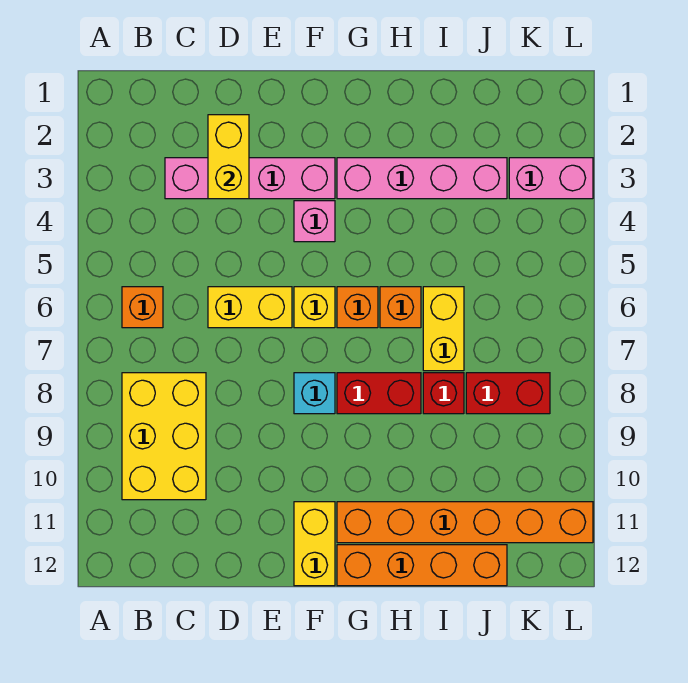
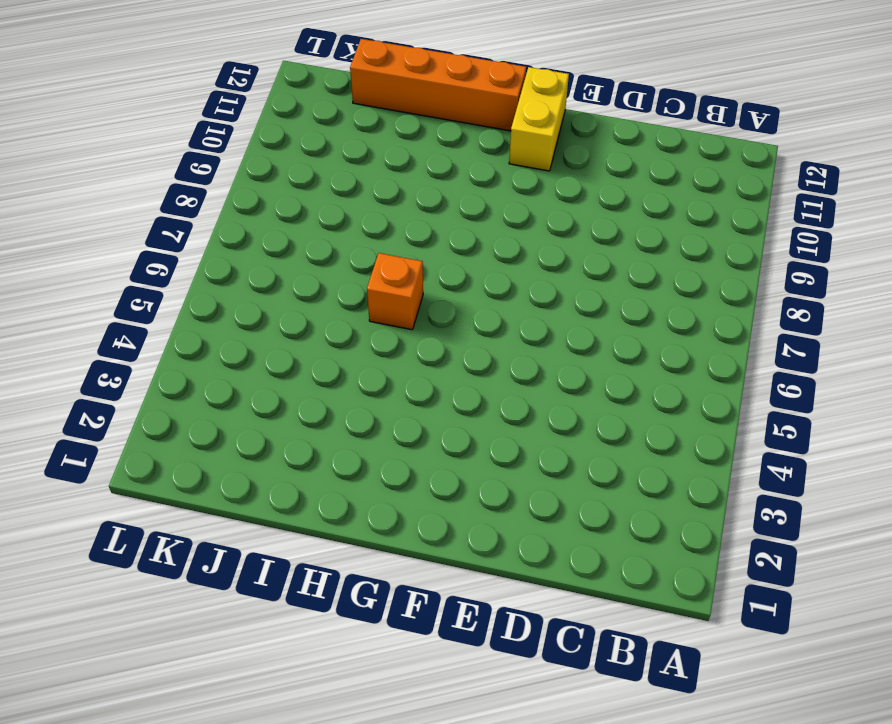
none -> orange brick B6 level 1
none -> yellow brick B8:C10 level 1
none -> pink brick C3:F3 level 1

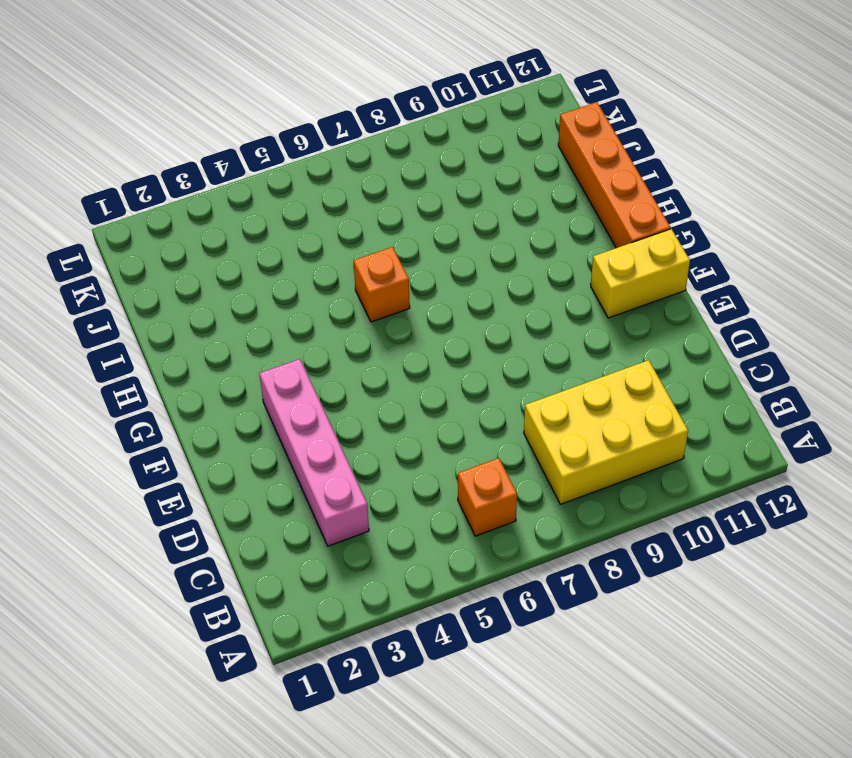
none -> yellow brick D6:E6 level 1
none -> pink brick F4 level 1
none -> yellow brick F6 level 1

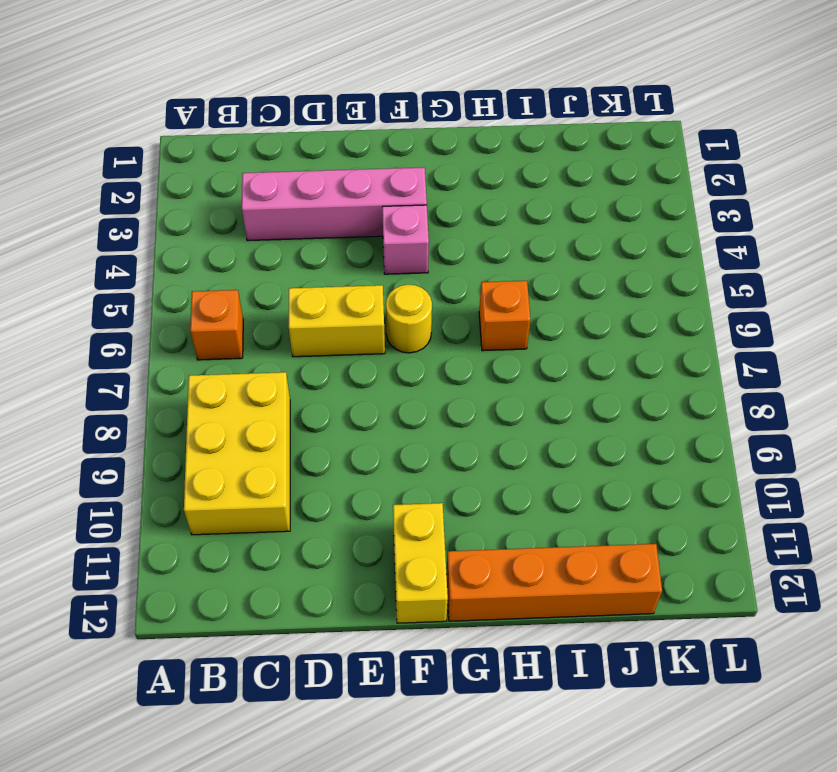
yellow round brick F6 level 1 -> yellow brick F6 level 1
none -> cyan brick F8 level 1
none -> pink brick G3:J3 level 1
none -> orange brick G6 level 1

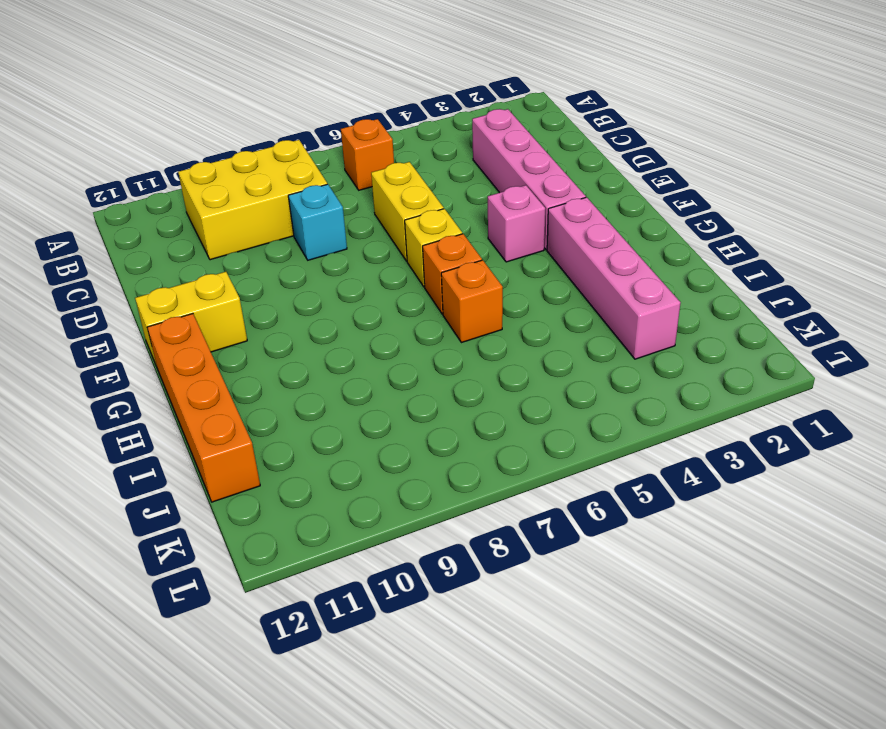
cyan brick D8 level 1 -> cyan brick F8 level 1
none -> red brick G8:H8 level 1
none -> orange brick G11:L11 level 1
none -> yellow brick I6:I7 level 1

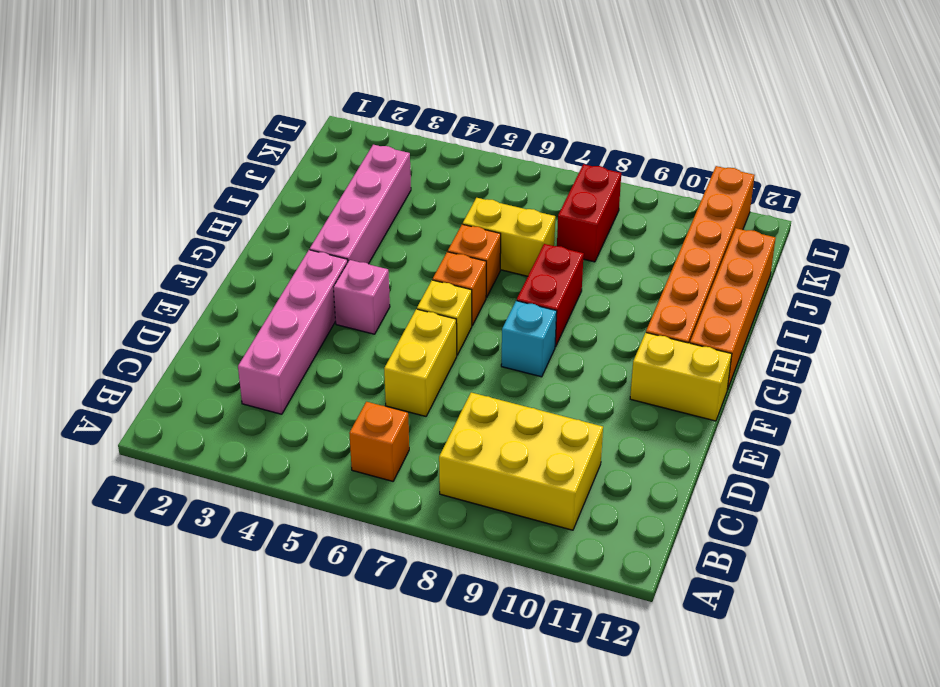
none -> red brick I8 level 1
none -> pink brick K3:L3 level 1
none -> yellow brick D2:D3 level 2

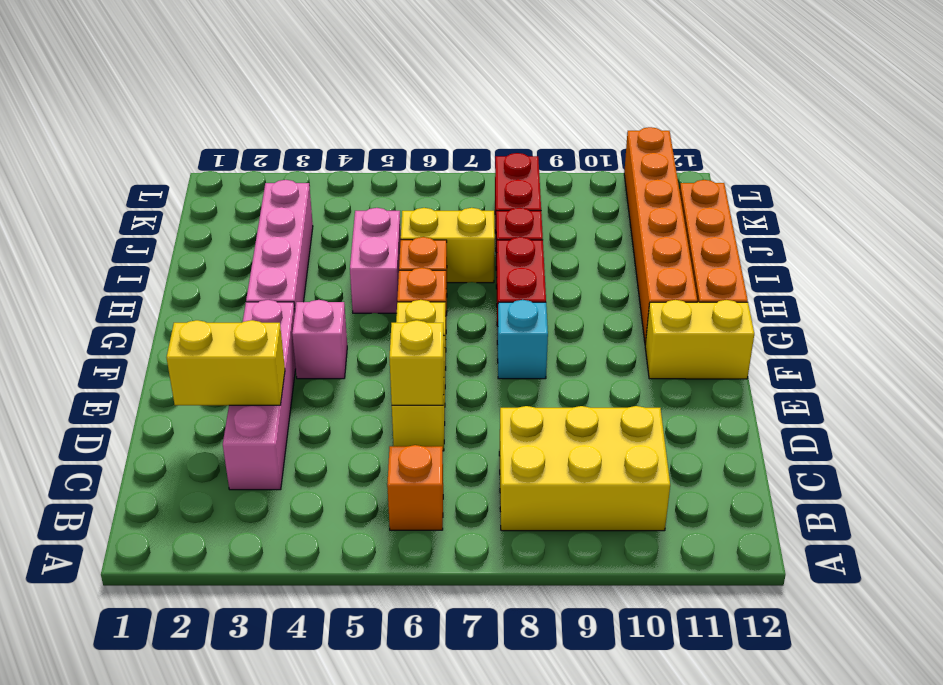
yellow brick D6 level 2 -> none
pink brick H5:I5 level 1 -> pink brick K3:L3 level 1

